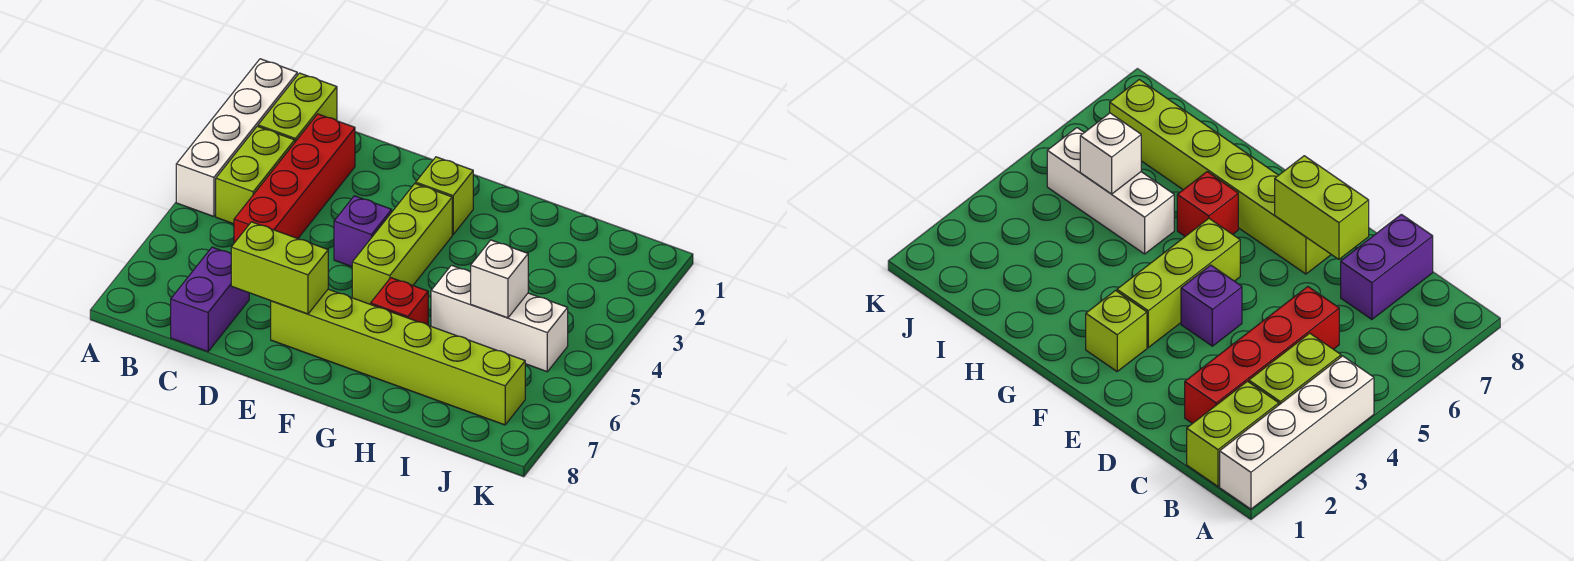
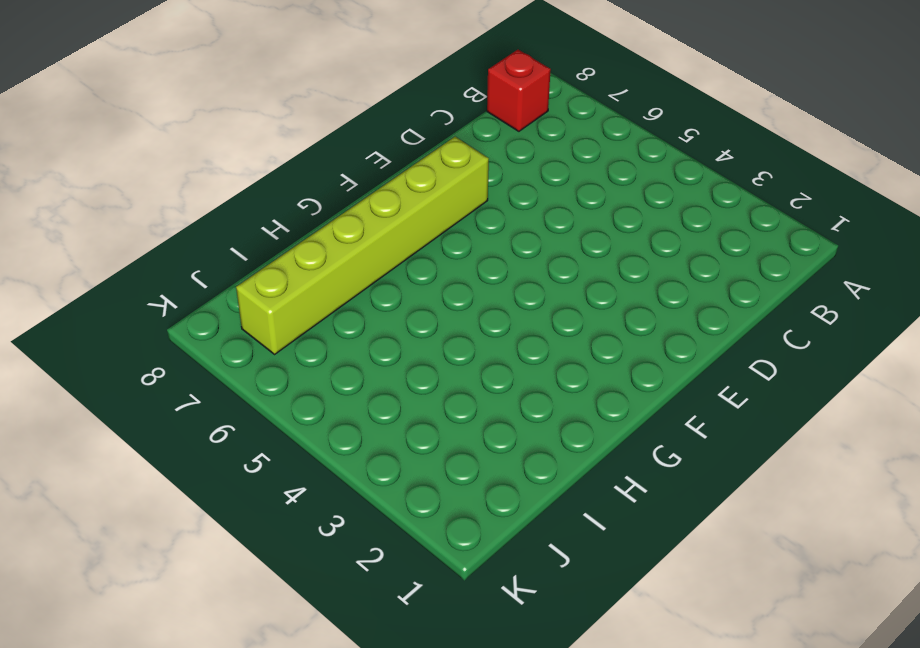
red brick B8 level 1 -> red brick G6 level 1
none -> white brick A1:A4 level 1
none -> lime brick B1:B2 level 1
none -> lime brick B3:B4 level 1

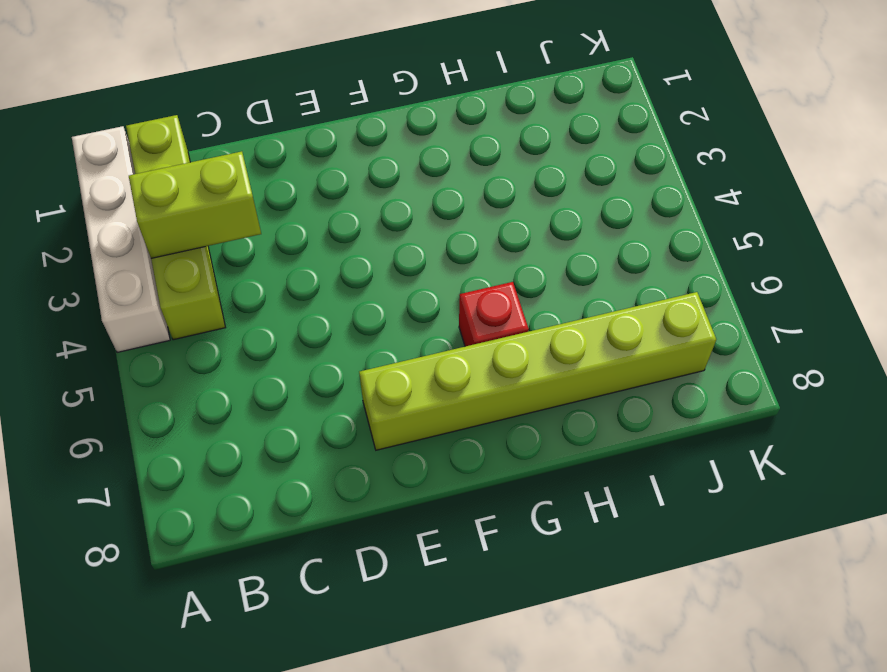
lime brick B3:C3 level 2 -> lime brick D7:E7 level 2
none -> red brick C2:C5 level 1
none -> purple brick C7:C8 level 1
none -> purple brick E4 level 1

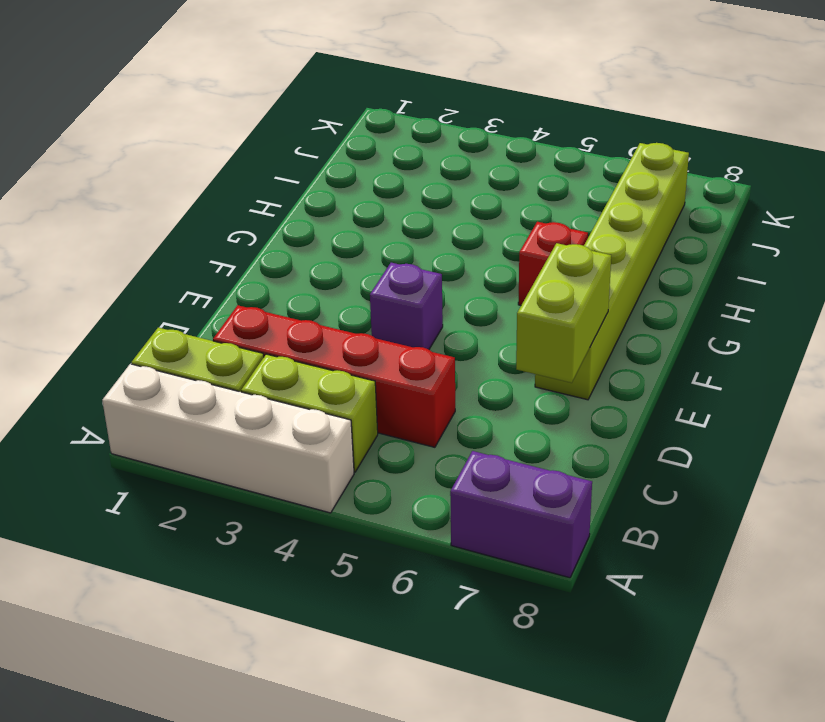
purple brick A7:A8 level 1 -> purple brick C7:C8 level 1
none -> lime brick F2 level 1
none -> lime brick F3:F5 level 1
none -> white brick H5:J5 level 1

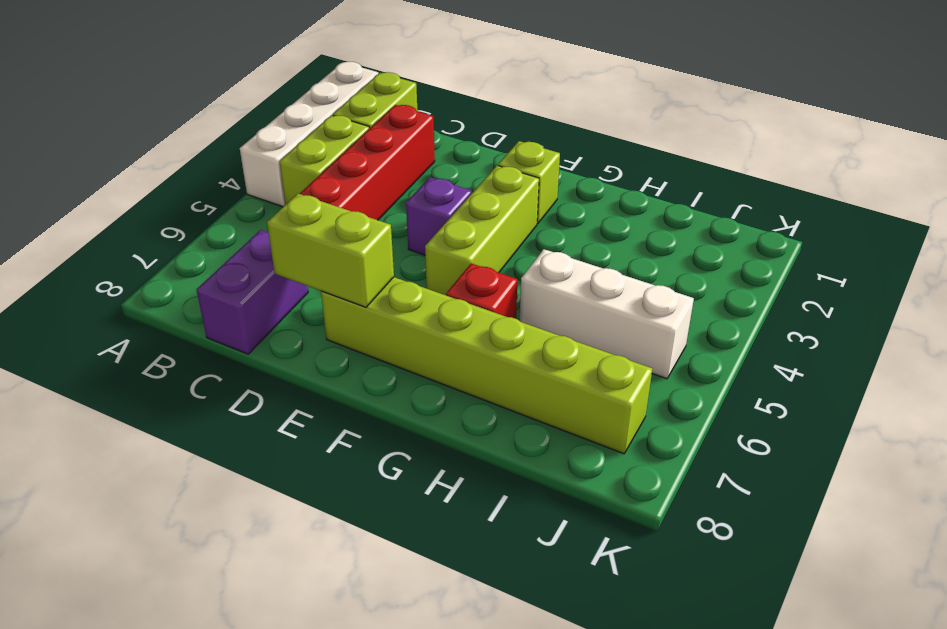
none -> white brick I5 level 2

